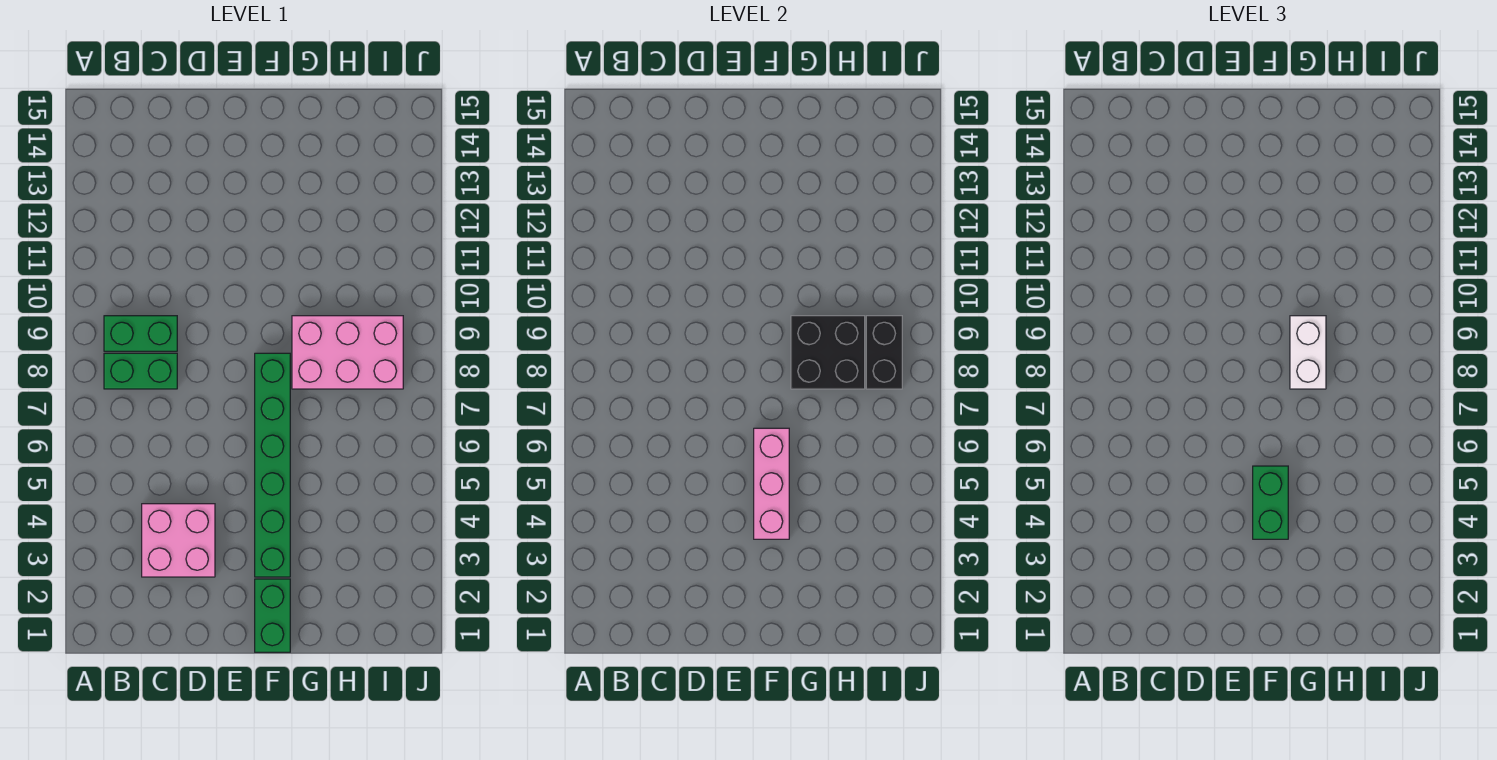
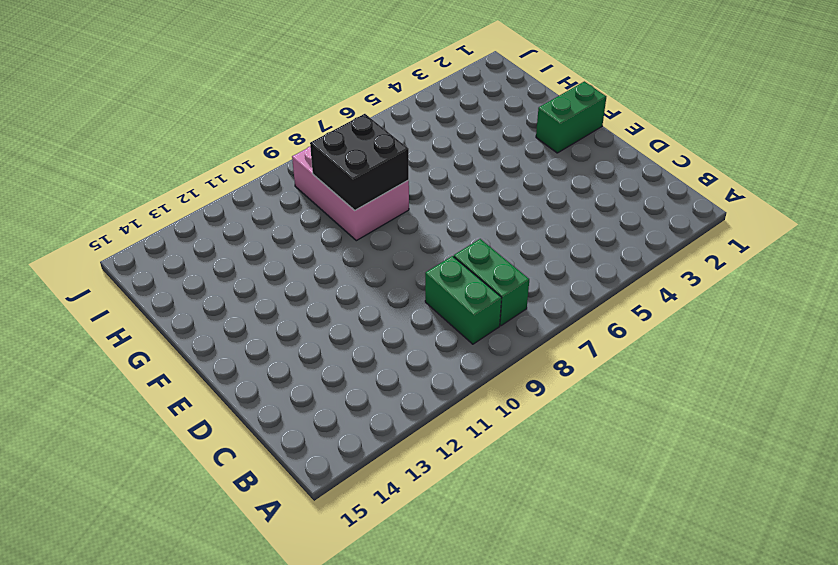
none -> pink brick C3:D4 level 1
none -> green brick F3:F8 level 1

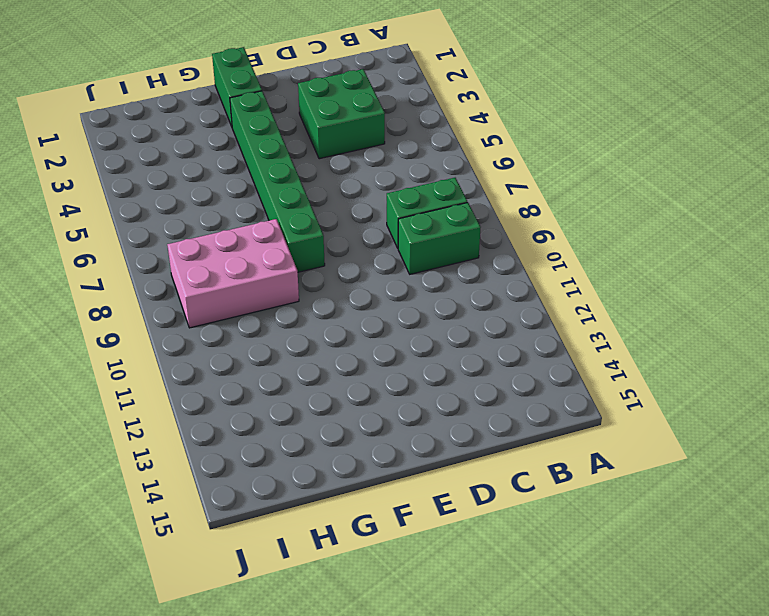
green brick C3:D4 level 1 -> pink brick C3:D4 level 1
none -> pink brick F4:F6 level 2
none -> black brick G8:H9 level 2

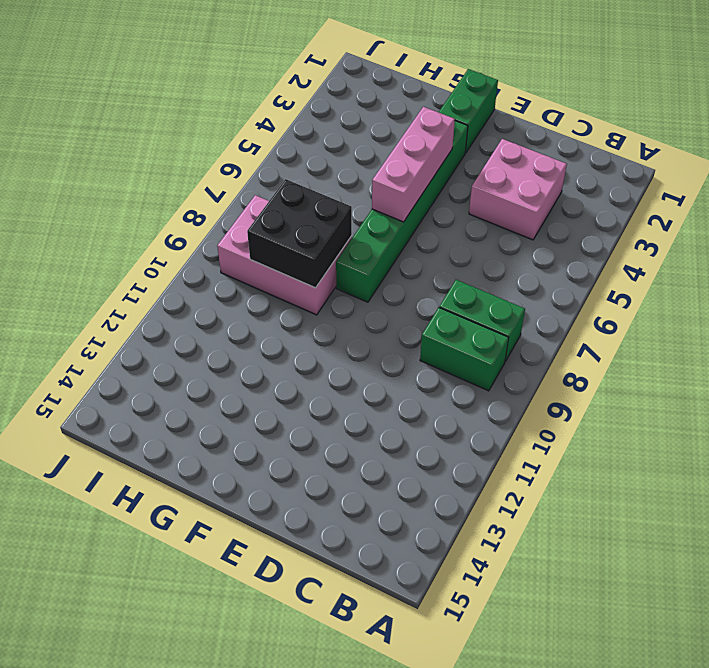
none -> black brick I8:I9 level 2
none -> green brick F4:F5 level 3

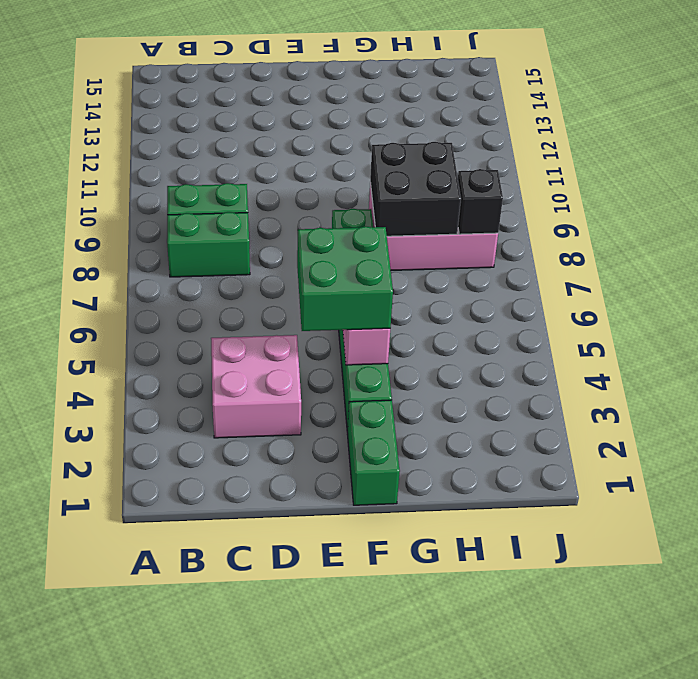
green brick E4:F5 level 3 -> green brick F4:F5 level 3
black brick I8 level 2 -> black brick I8:I9 level 2
none -> white brick G8:G9 level 3

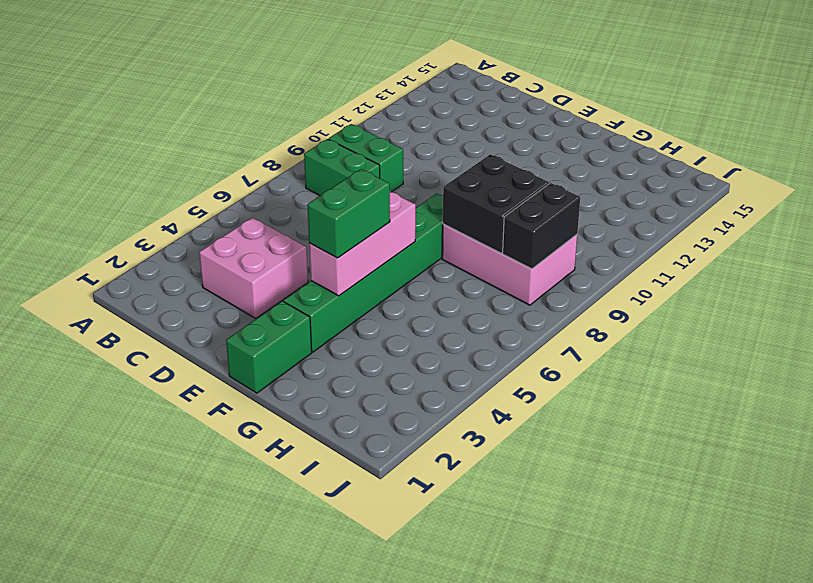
none -> white brick G8:G9 level 3

